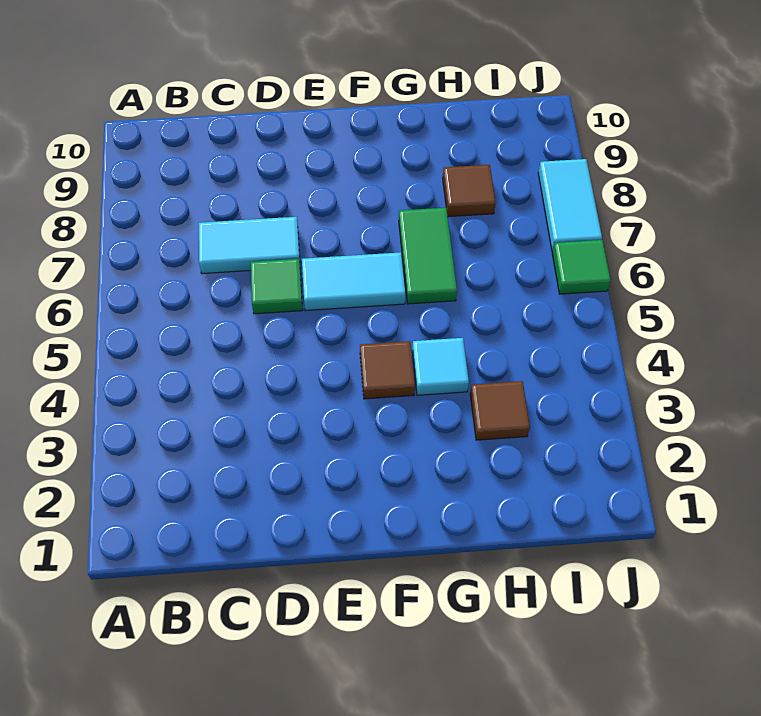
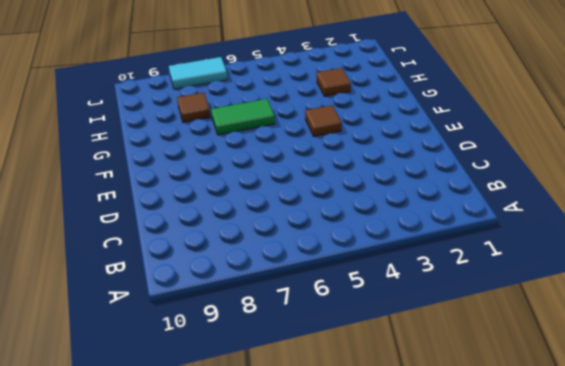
none -> cyan tile C7:D7 level 1
none -> green tile D6 level 1

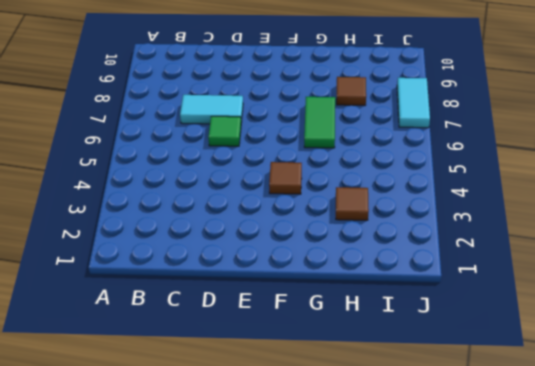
none -> cyan tile E6:F6 level 1
none -> cyan tile G4 level 1

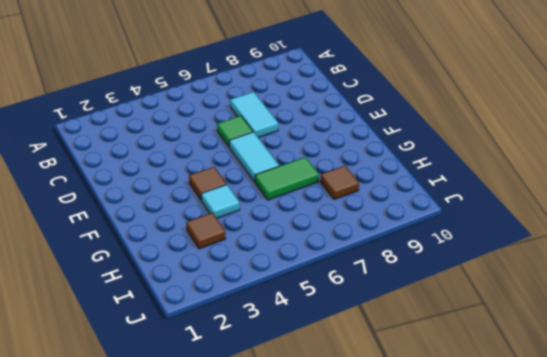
none -> green tile J6 level 1
none -> cyan tile J7:J8 level 1

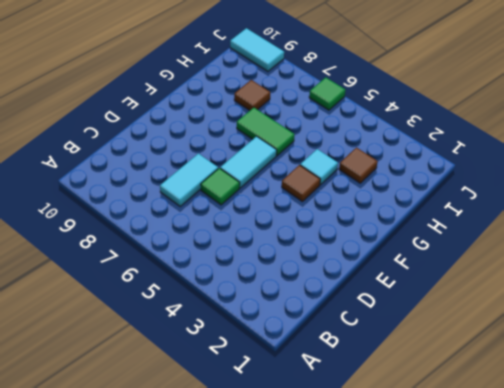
cyan tile J9:J10 level 1 -> cyan tile J7:J8 level 1

